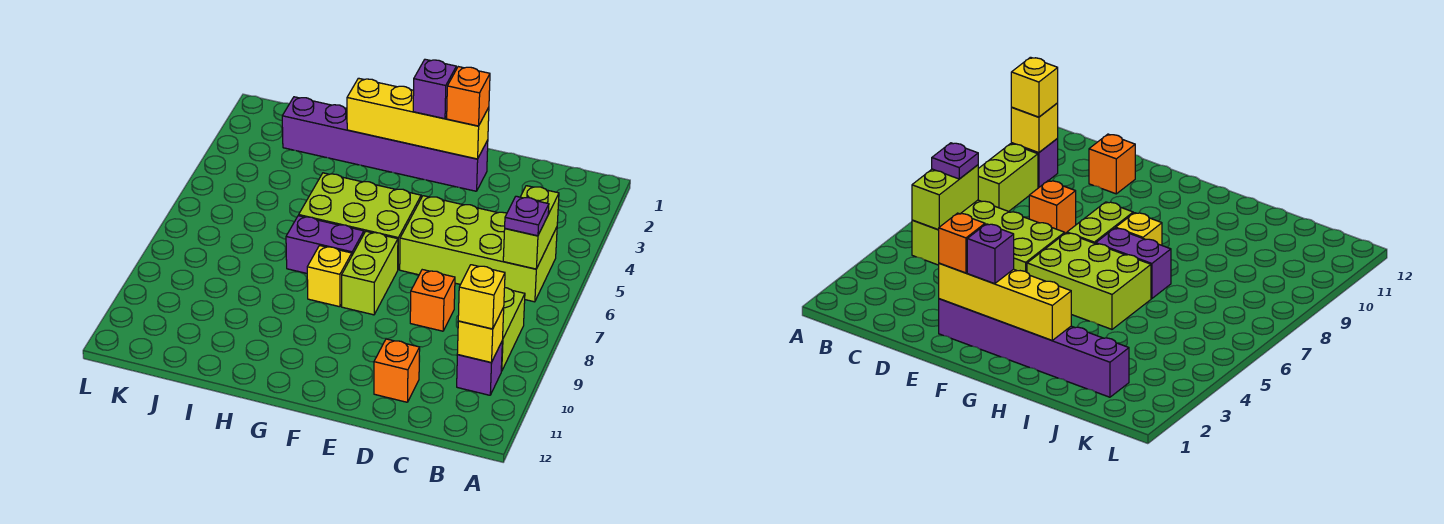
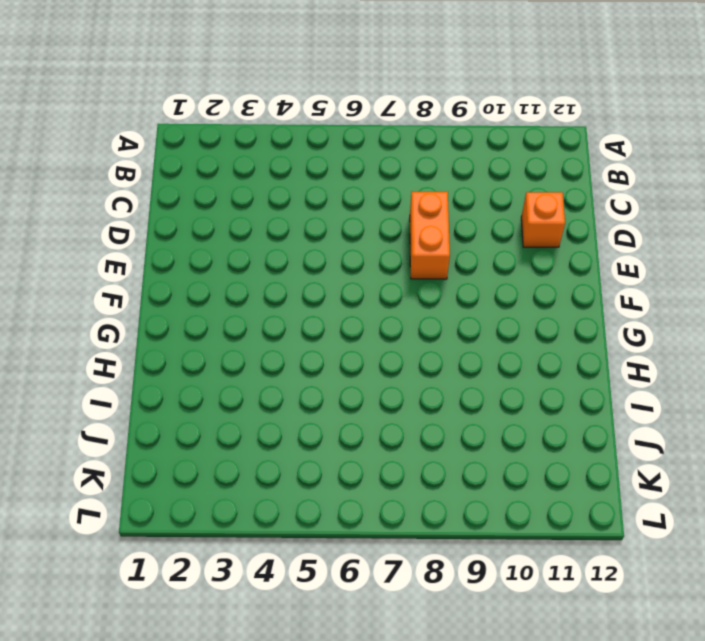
orange brick D8:E8 level 1 -> orange brick D8 level 1
none -> lime brick B5:E6 level 1
none -> lime brick B8:B9 level 1
none -> purple brick B10 level 1

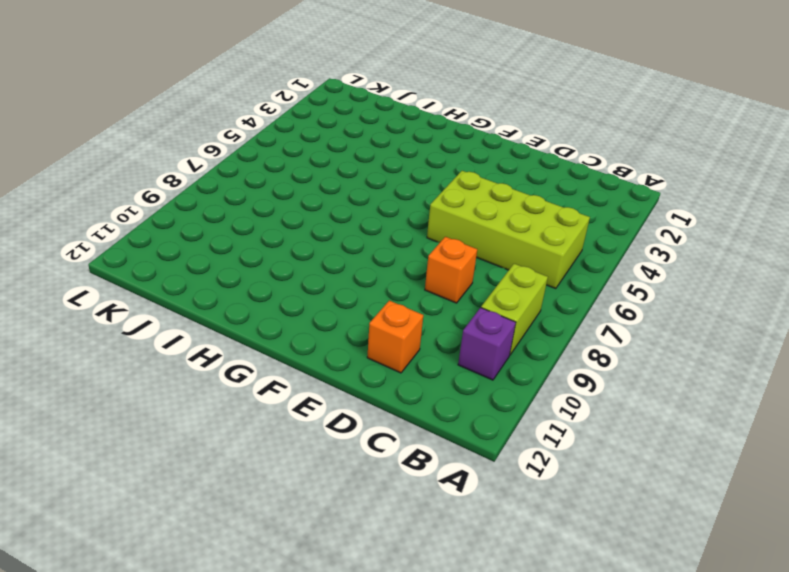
none -> purple brick E2:J2 level 1
none -> lime brick F5:H6 level 1
none -> lime brick F7:F8 level 1

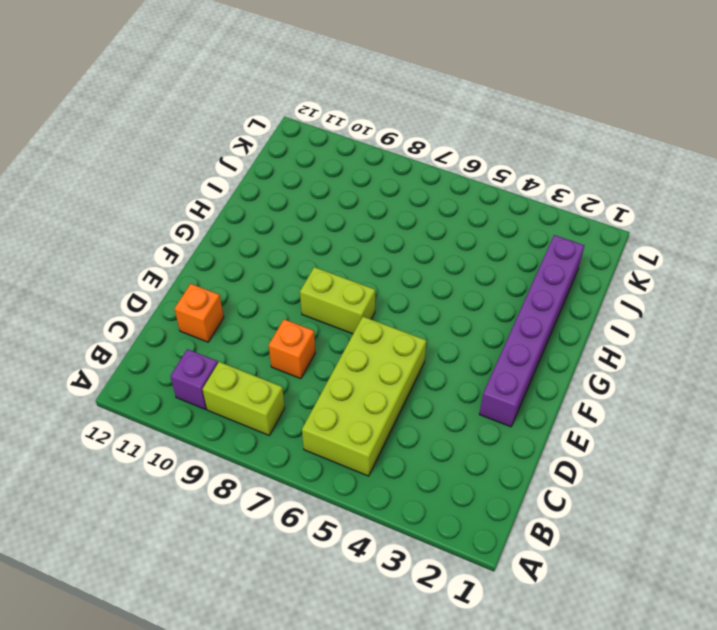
none -> lime brick F5:H6 level 1
none -> purple brick G7:H7 level 1
none -> yellow brick G8 level 1

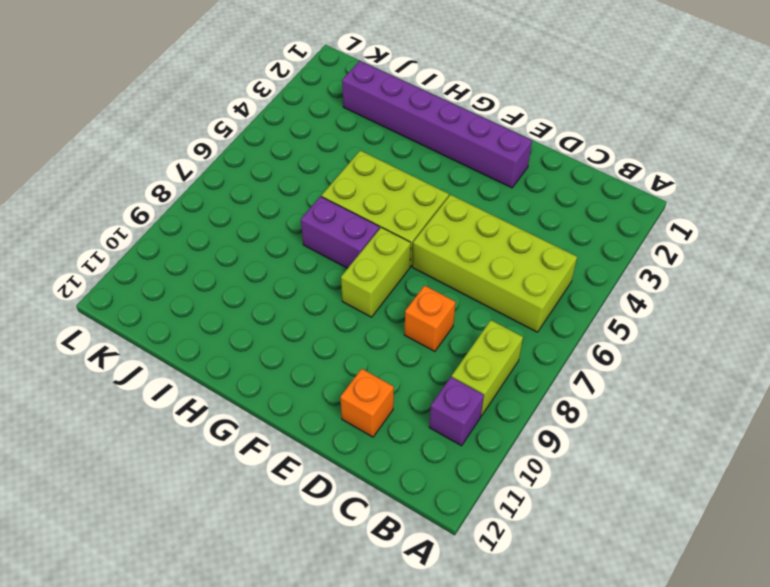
none -> yellow brick G8 level 1
none -> lime brick B5:B6 level 2
none -> yellow brick B10 level 2

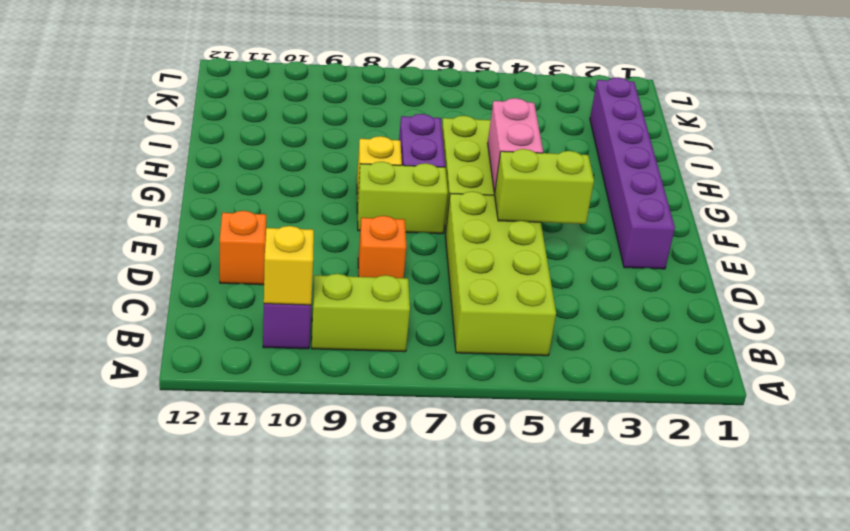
lime brick E4:E5 level 2 -> lime brick B5:B6 level 2
pink brick F5:G5 level 2 -> none
none -> yellow brick E2:H2 level 2
none -> purple plate B6 level 3
none -> yellow brick B10 level 3

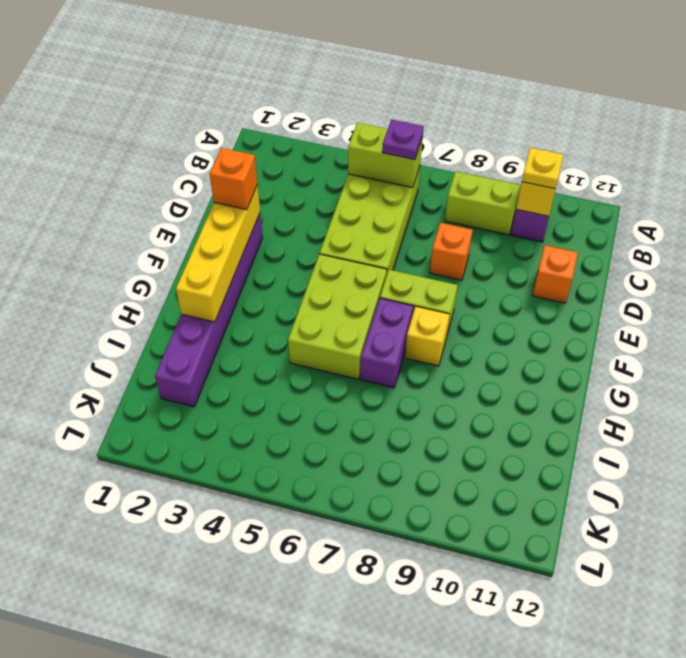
yellow plate B10 level 3 -> yellow brick B10 level 3
none -> purple brick F2 level 3

